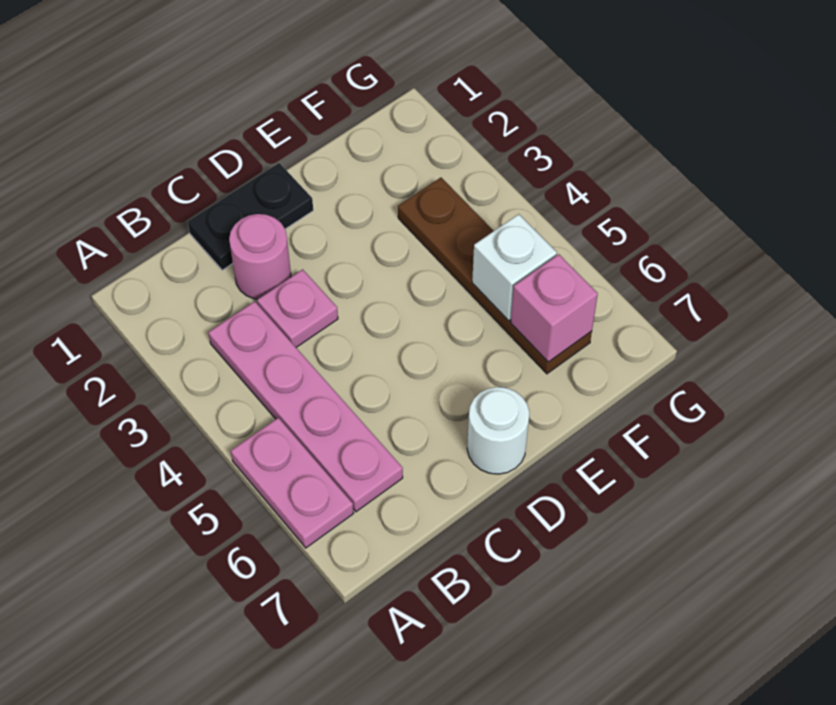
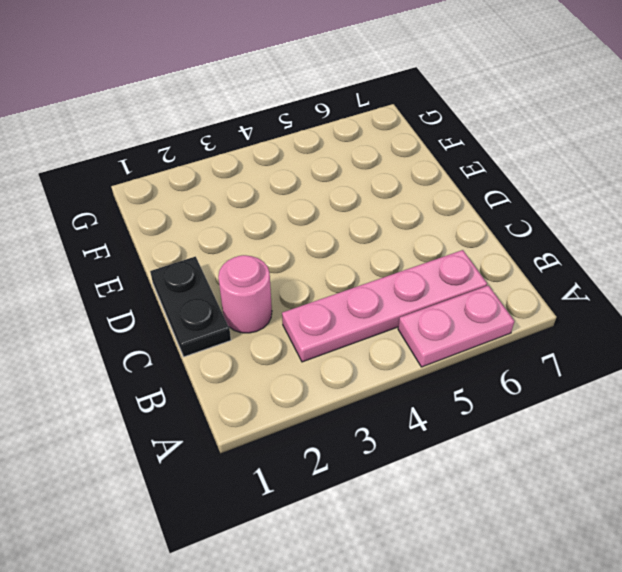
none -> pink plate C3 level 1
none -> white round brick D7 level 1

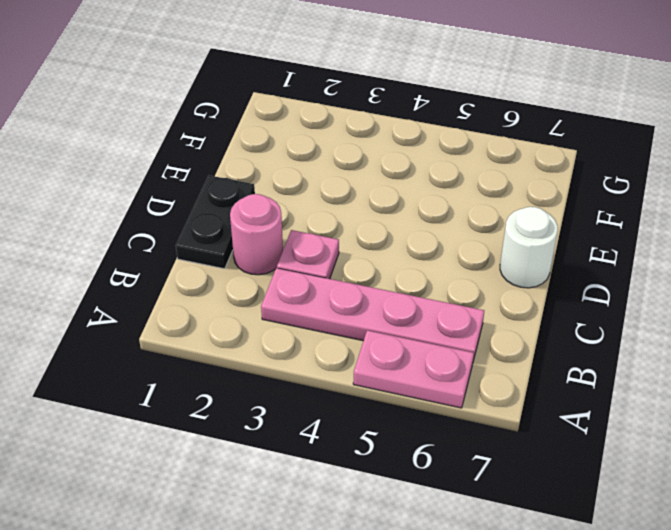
none -> brown plate F3:F6 level 1
none -> white brick F5 level 2

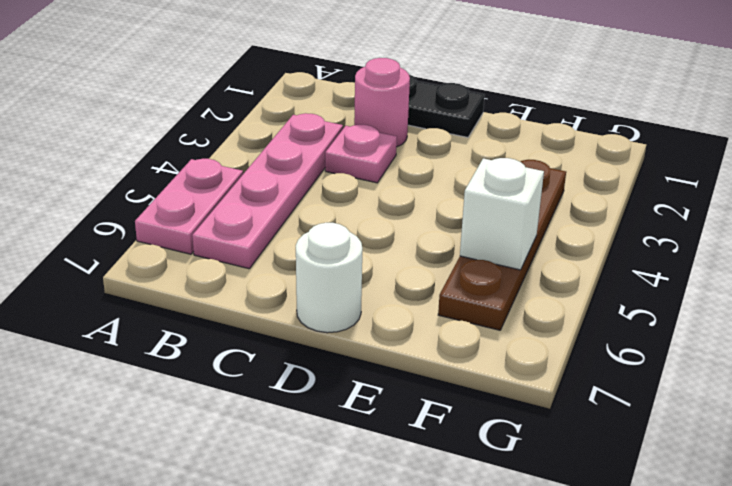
none -> pink brick F6 level 2

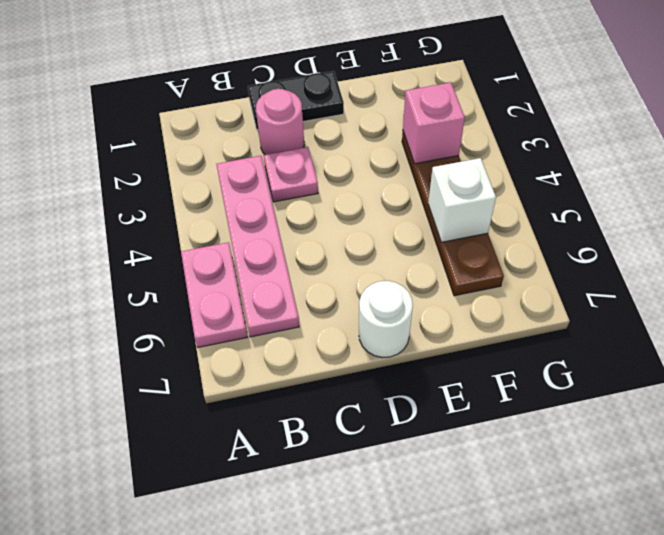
pink brick F3 level 2 -> pink brick F6 level 2

